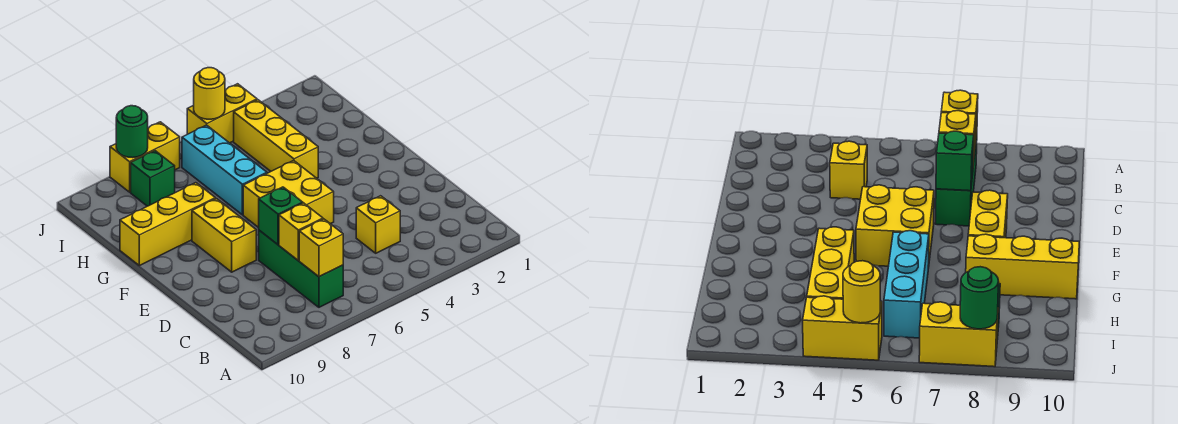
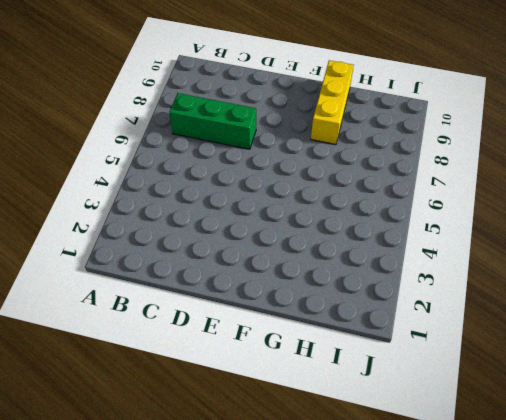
none -> yellow brick C4 level 1
none -> yellow brick E5:F6 level 1
none -> yellow brick E8:F8 level 1

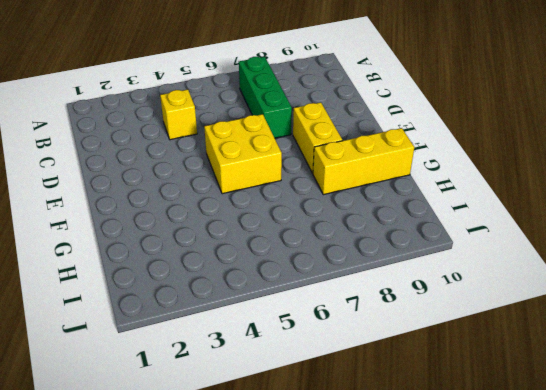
none -> yellow brick G4:I4 level 1
none -> cyan brick G6:I6 level 1
none -> green brick I8 level 1

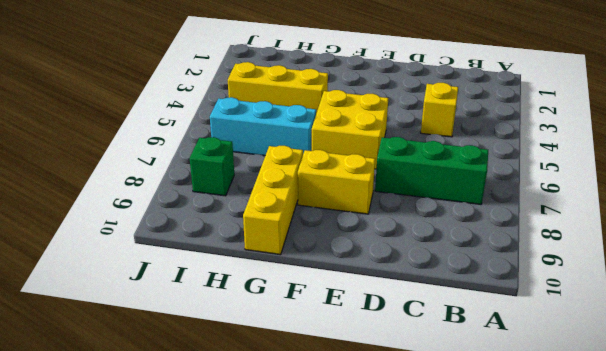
none -> yellow brick J4:J5 level 1
none -> yellow brick J7:J8 level 1
none -> yellow brick B7 level 2

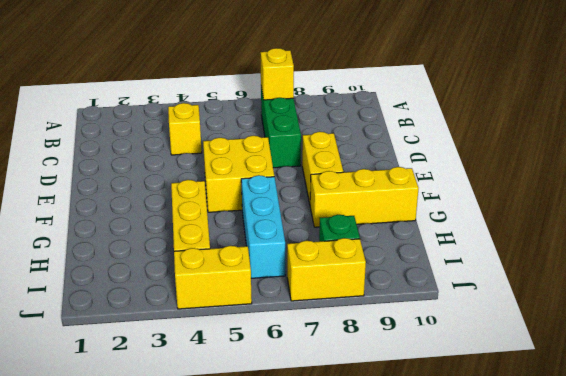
none -> yellow brick C7 level 2
none -> green brick D7 level 2
none -> yellow round brick J5 level 2

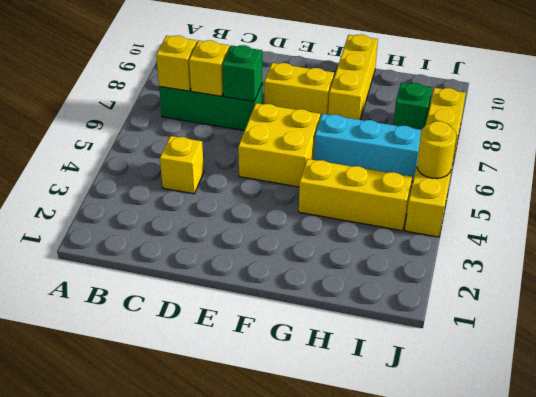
none -> green round brick J8 level 2

